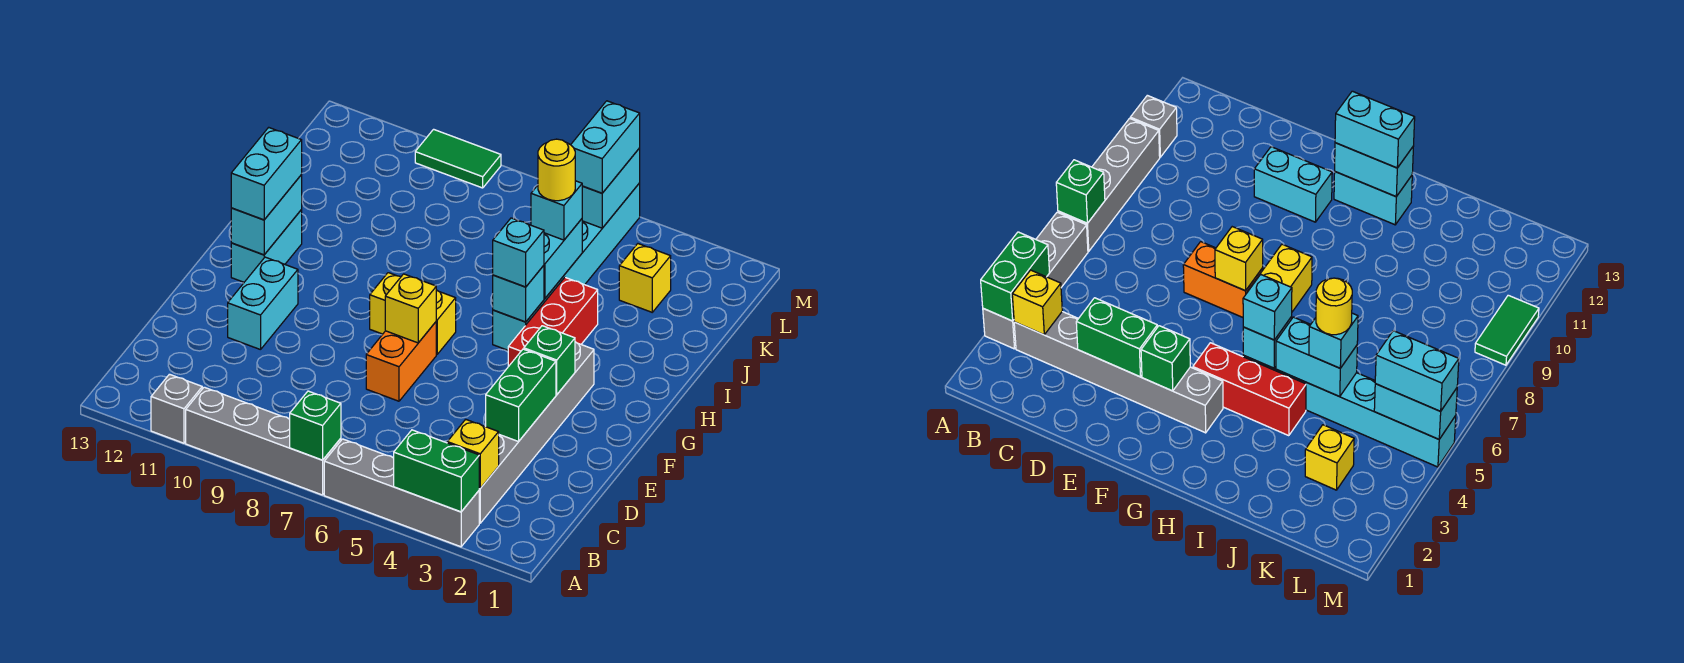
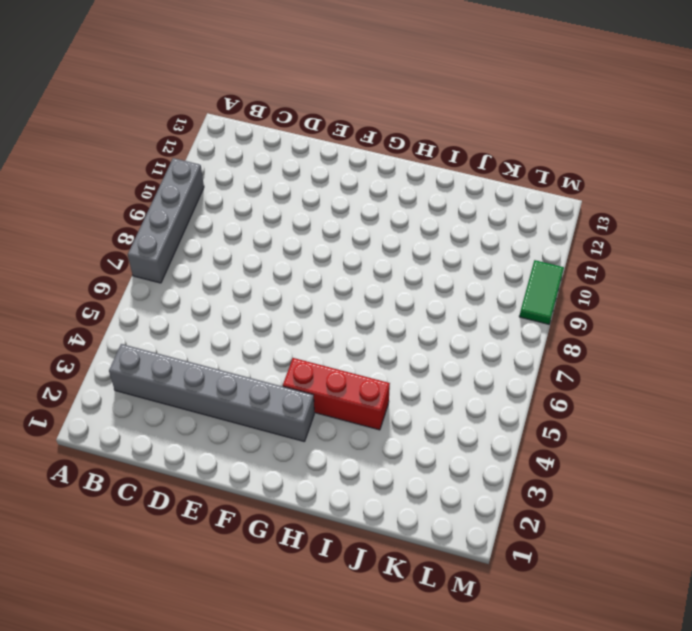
none -> grey brick A3:A6 level 1
none -> grey brick A11 level 1
none -> orange brick E7:F7 level 1

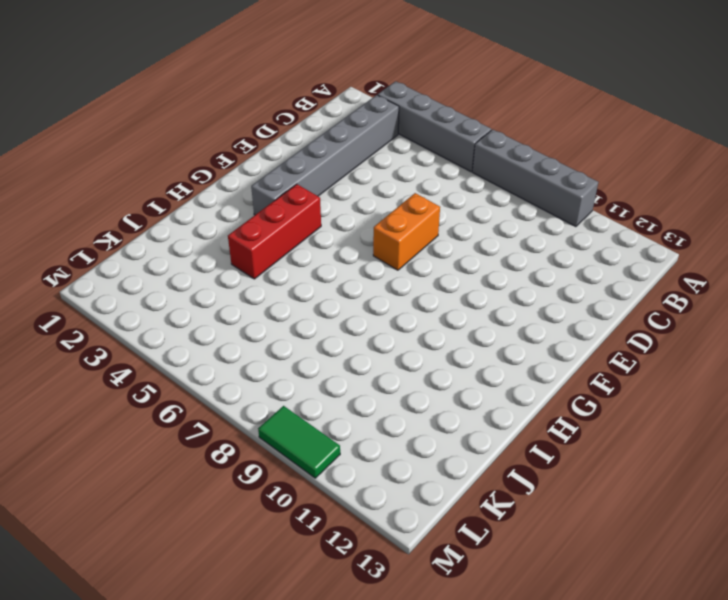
none -> grey brick A11 level 1
none -> cyan brick E11:F11 level 1
none -> yellow brick G7:G8 level 1

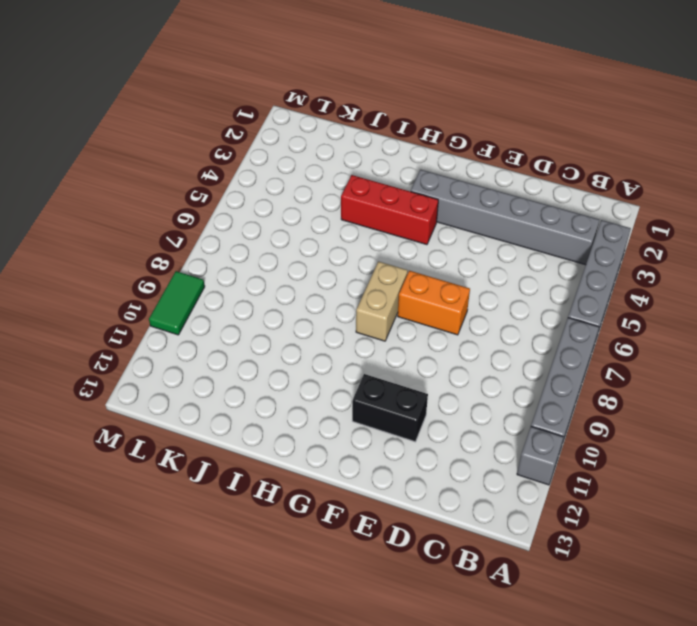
black brick E11:F11 level 1 -> cyan brick E11:F11 level 1
tan brick G7:G8 level 1 -> yellow brick G7:G8 level 1
none -> cyan brick G12:H12 level 1
none -> cyan brick H5:M5 level 1
none -> yellow brick K3 level 1

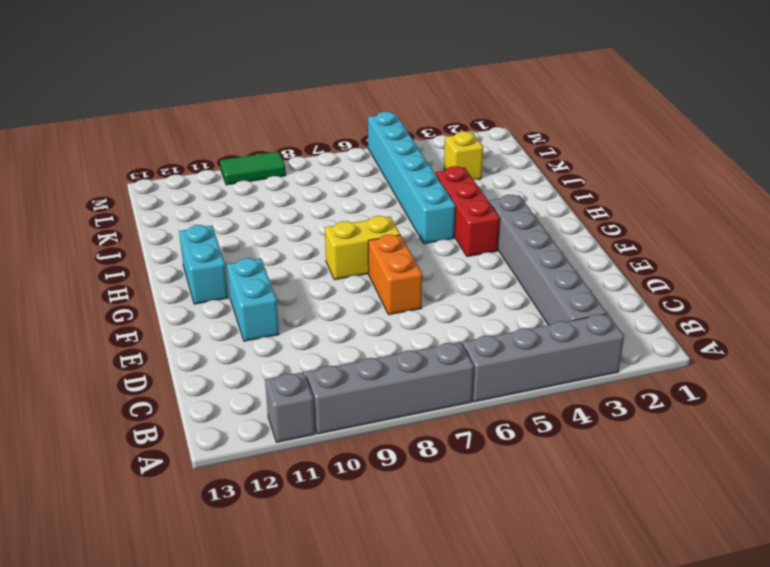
none -> green brick A3:A4 level 2
none -> green brick A7 level 2
none -> yellow brick B3 level 2

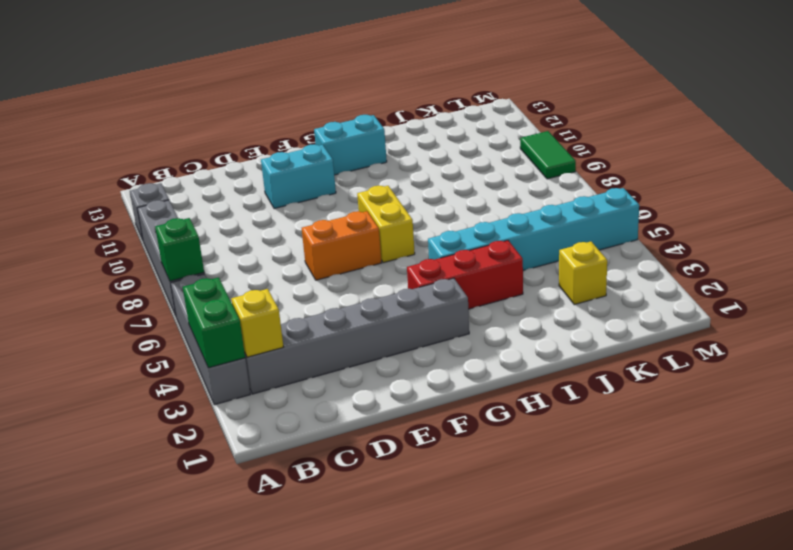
none -> green brick D3:E3 level 2
none -> green brick F3 level 2
none -> yellow brick F7 level 2

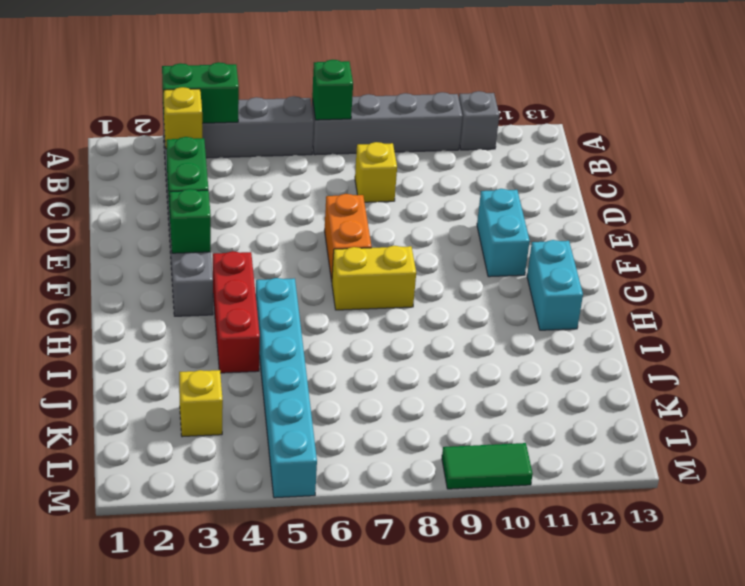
yellow brick C8 level 1 -> yellow brick F7 level 2
none -> cyan brick G12:H12 level 2
none -> cyan brick H5 level 2
none -> cyan brick I5:J5 level 2

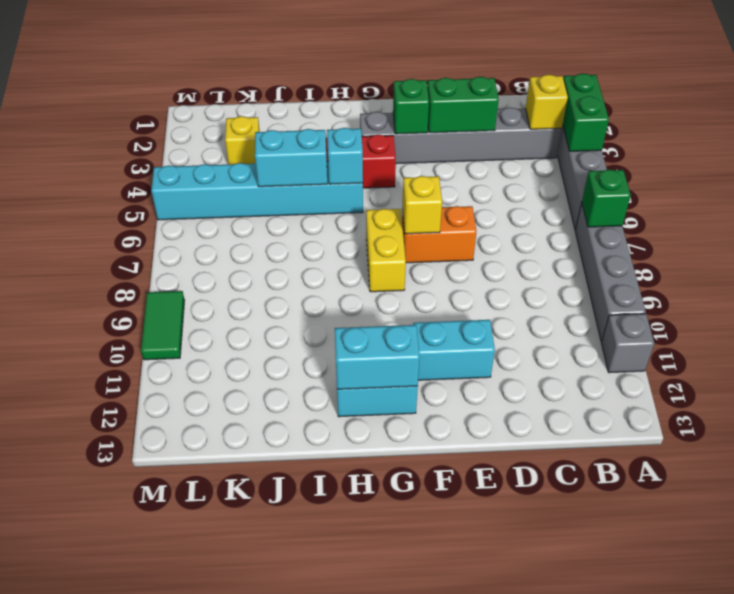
none -> cyan brick L5:M5 level 2
none -> cyan brick G12:H12 level 3
none -> cyan brick H5 level 3

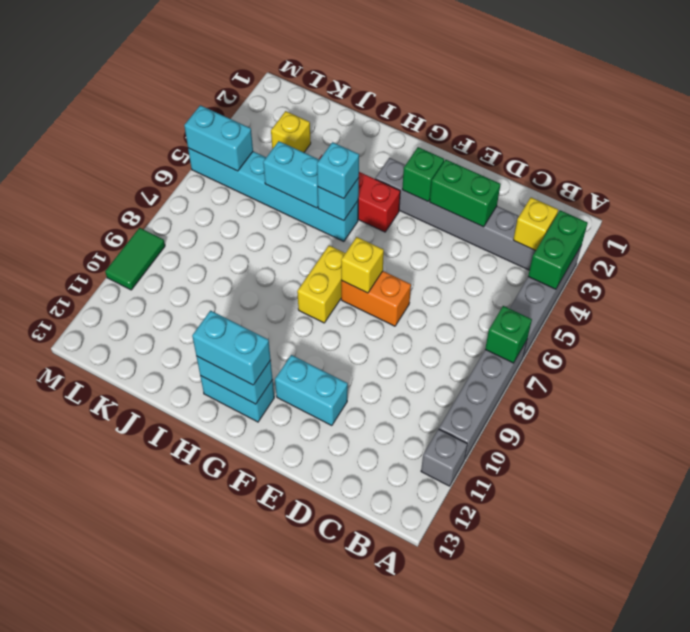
none -> cyan brick J5 level 3
none -> cyan brick L5:M5 level 3
none -> yellow round brick J5 level 4

